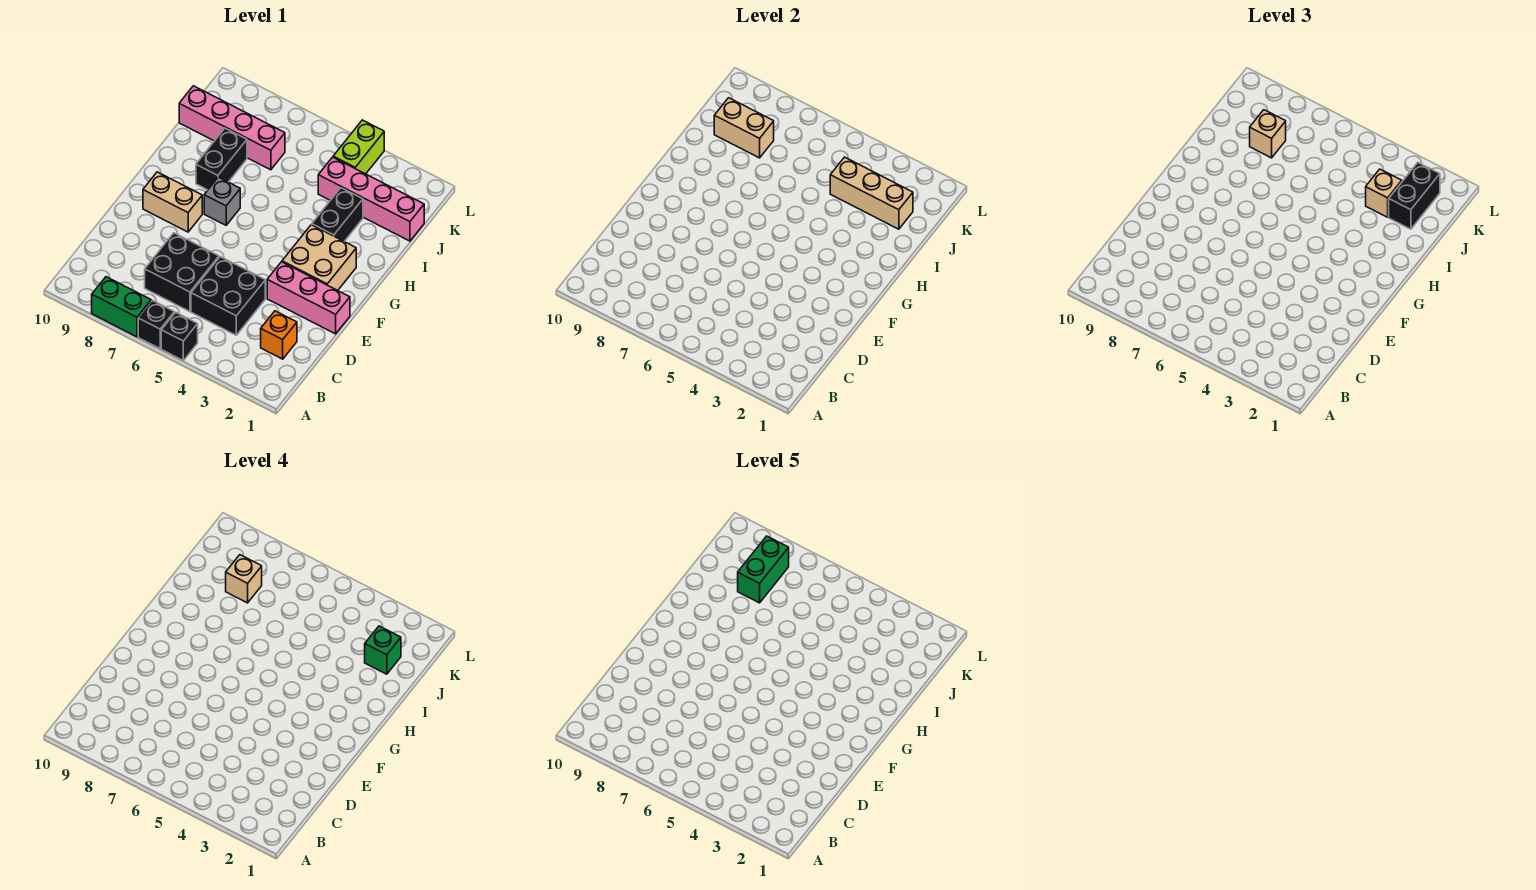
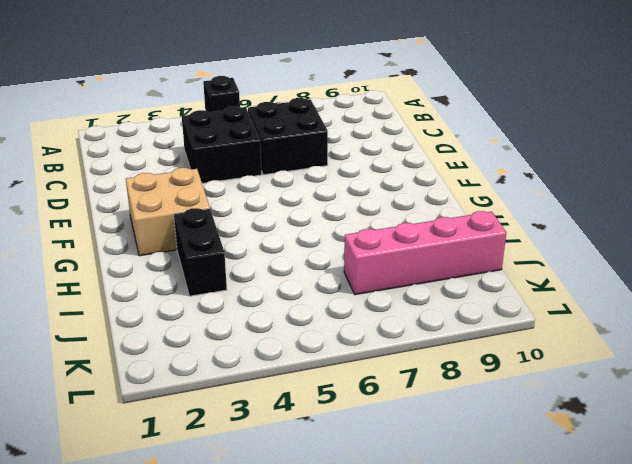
none -> black brick A6 level 1
none -> green brick A7:A8 level 1
none -> orange brick C2 level 1

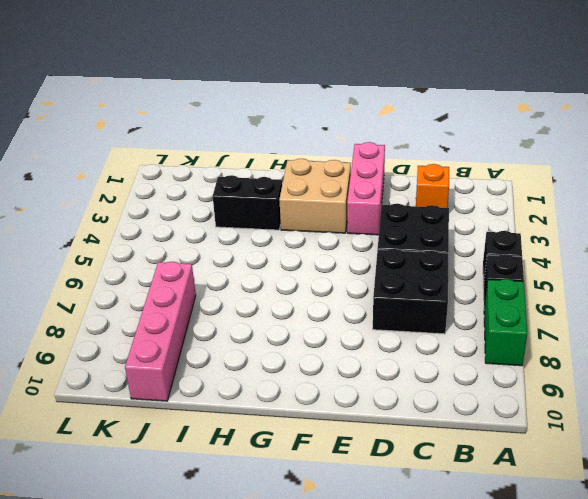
none -> tan brick F8:F9 level 1
none -> grey brick G7 level 1
none -> black brick H8:I8 level 1

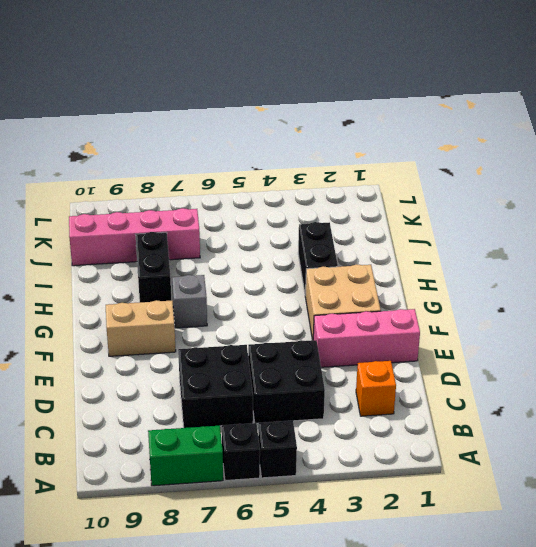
none -> pink brick J1:J4 level 1
none -> lime brick K4:L4 level 1
none -> tan brick J2:J4 level 2

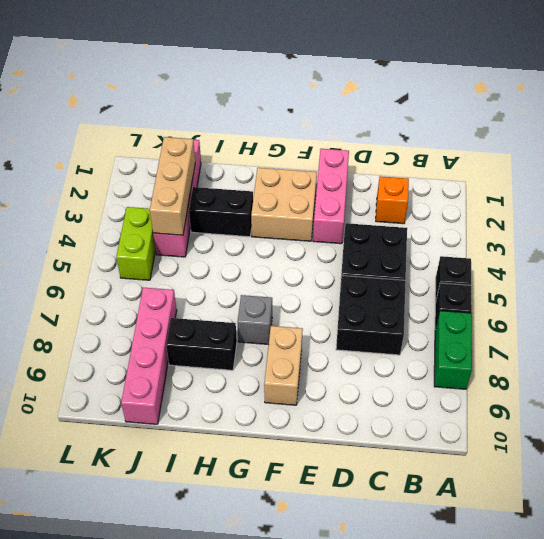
lime brick K4:K5 level 1 -> lime brick K4:L4 level 1
none -> tan brick J8:J9 level 2
none -> black brick J2:K2 level 3
none -> tan brick J3 level 3

